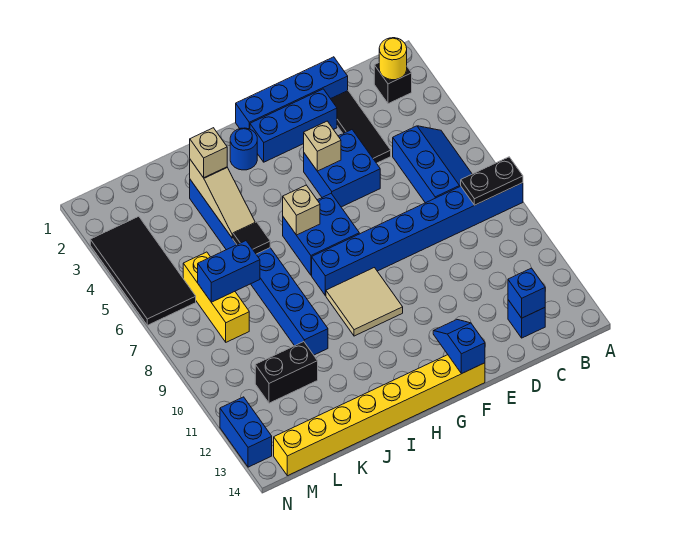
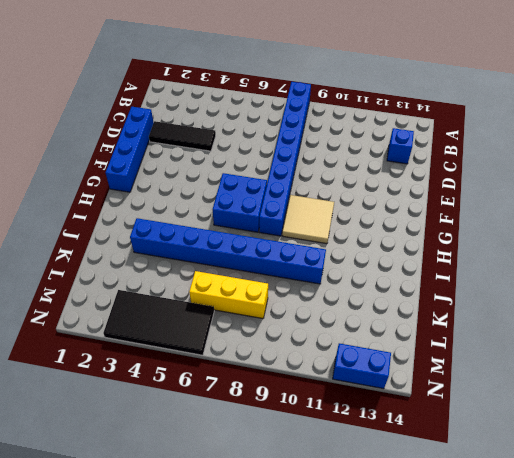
none -> black brick B2 level 1
none -> blue slope B5:C7 level 1 top C
none -> blue brick E2:G2 level 1

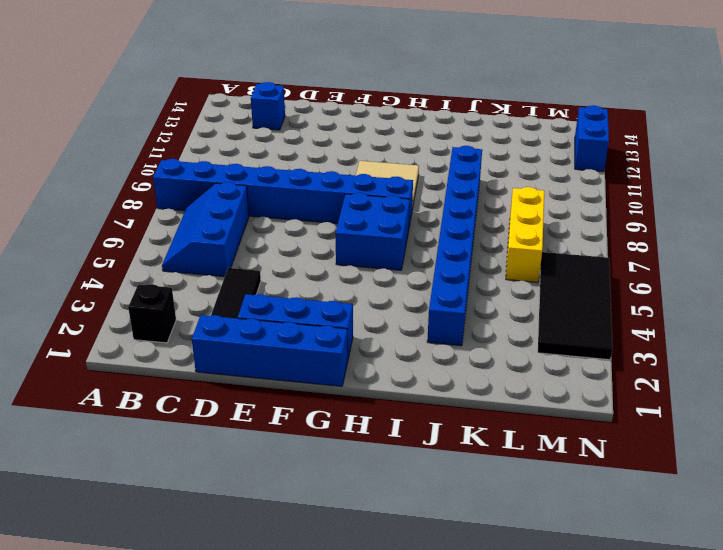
none -> blue brick E4:F5 level 1
none -> yellow brick F14:M14 level 1
none -> blue round brick H2 level 1

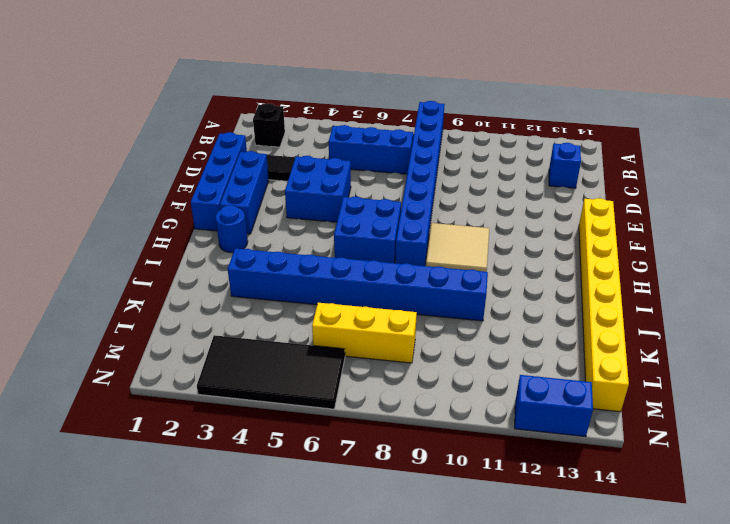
none -> black brick K11:L11 level 1
none -> black plate A8:B8 level 2
none -> yellow round brick B2 level 2

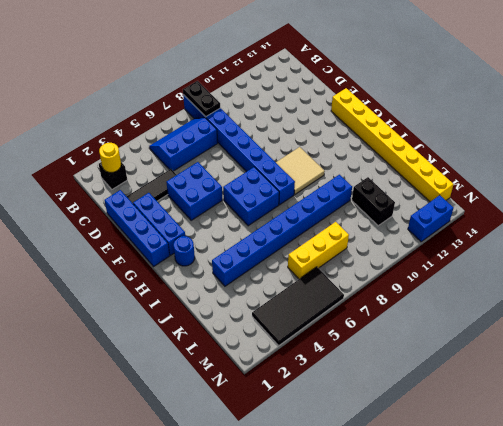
none -> blue brick C13 level 1
none -> blue brick C13 level 2
none -> tan brick F4 level 2

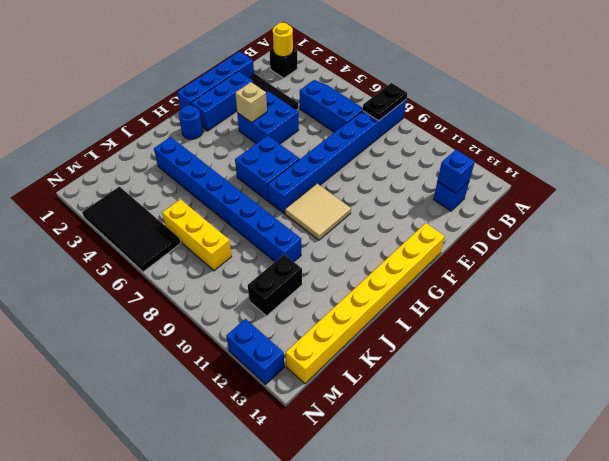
none -> blue slope F13:F14 level 2 top 14
none -> tan brick H6 level 2
none -> tan slope J3:J5 level 2 top 3

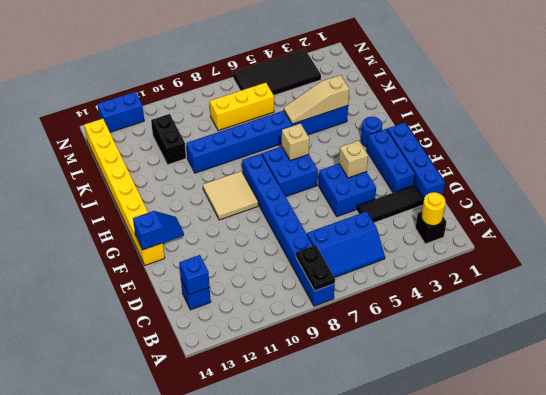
none -> black tile J6 level 2
none -> blue brick K7:L7 level 2
none -> tan brick J3 level 3

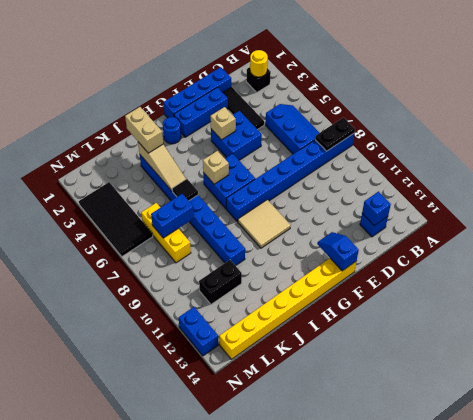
tan brick J2:J3 level 3 -> tan brick J3 level 3

